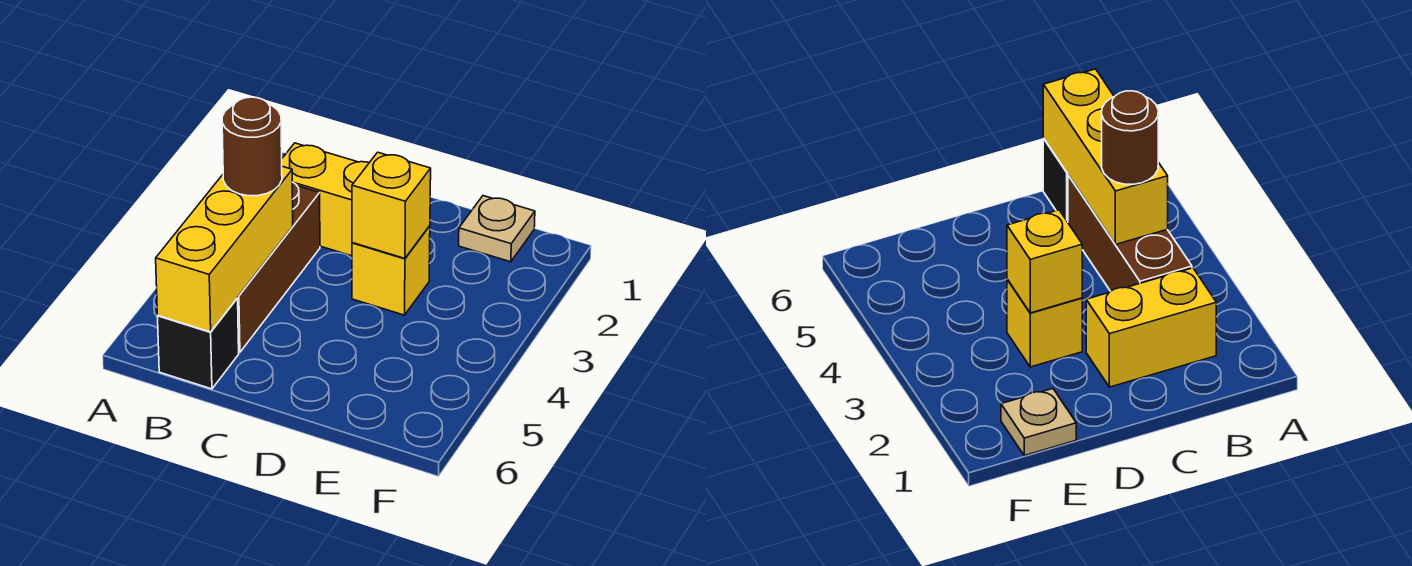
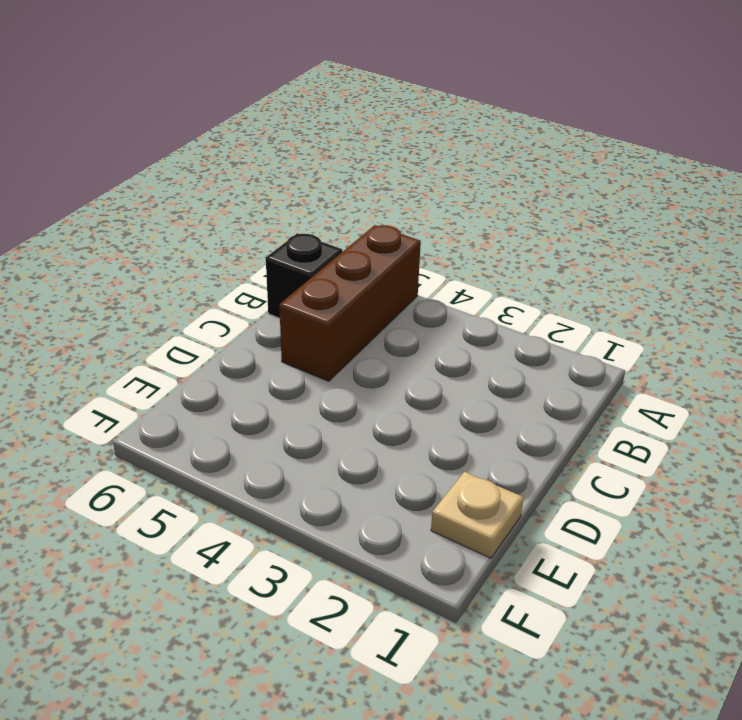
brown brick A5:C5 level 1 -> brown brick B3:B5 level 1
none -> yellow brick B2:C2 level 1
none -> yellow brick D3 level 1

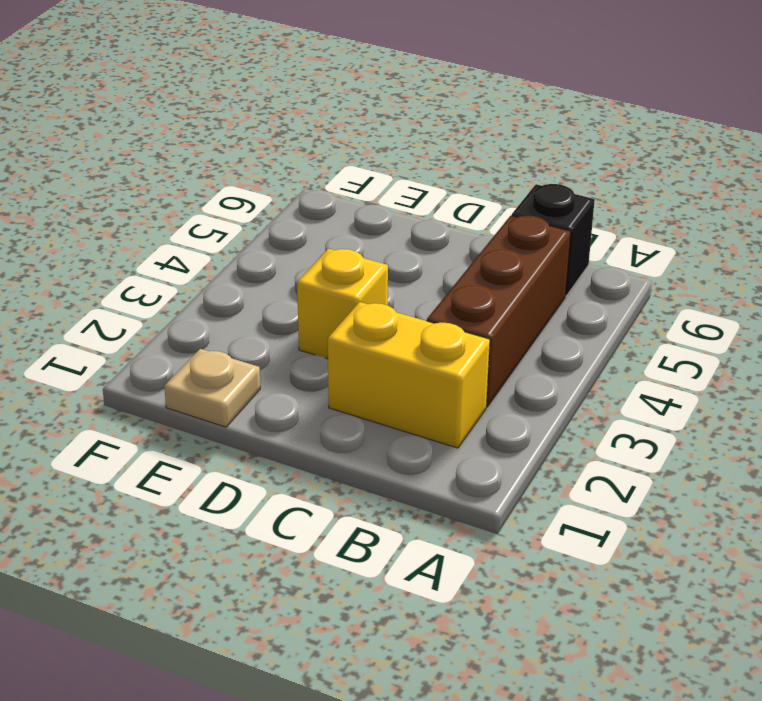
none -> yellow brick B4:B6 level 2
none -> yellow brick D3 level 2

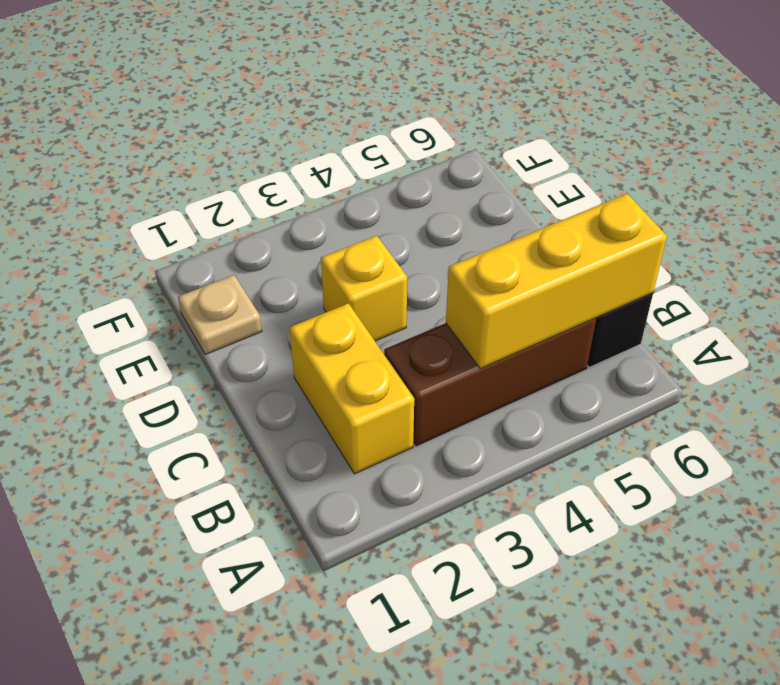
none -> yellow brick D3 level 2
none -> brown round brick B4 level 3

